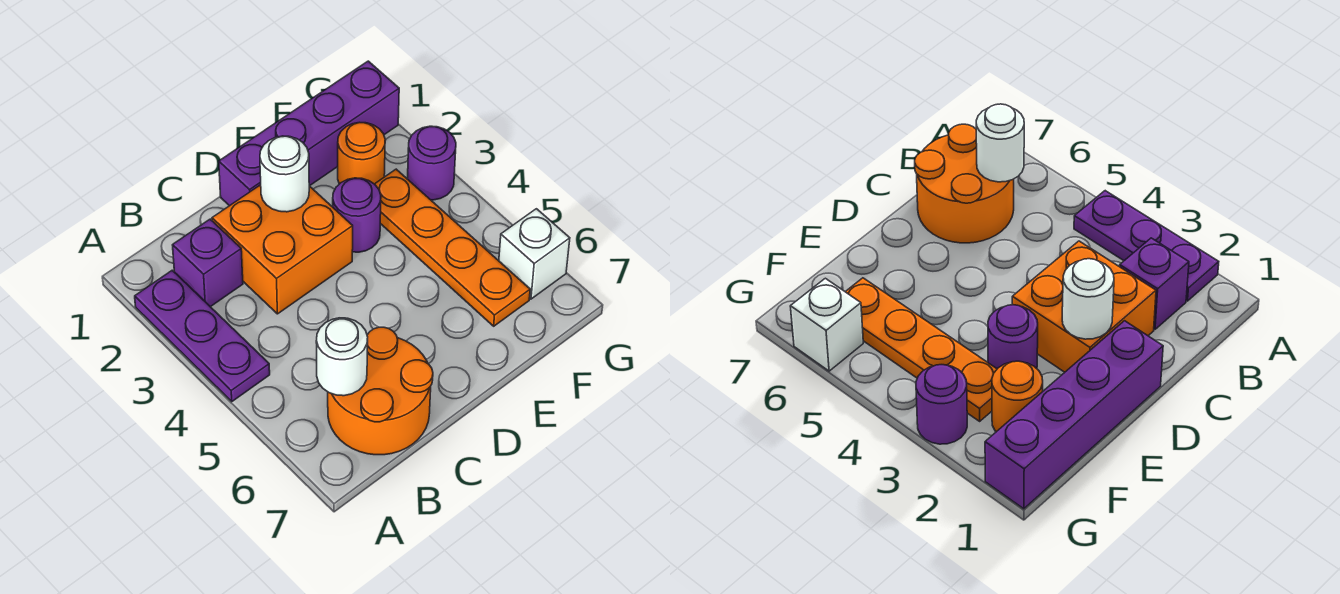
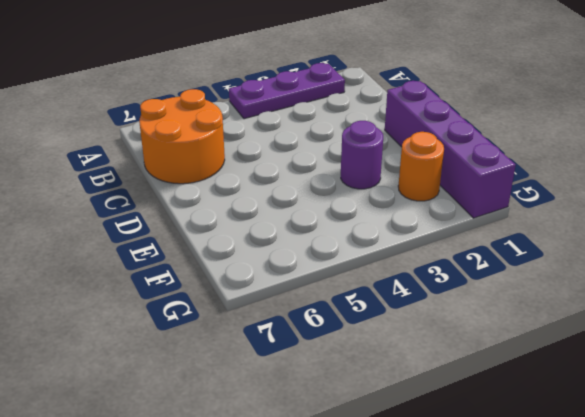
none -> purple brick B2 level 1
none -> orange brick C2:D3 level 1
none -> orange plate F3:F6 level 1

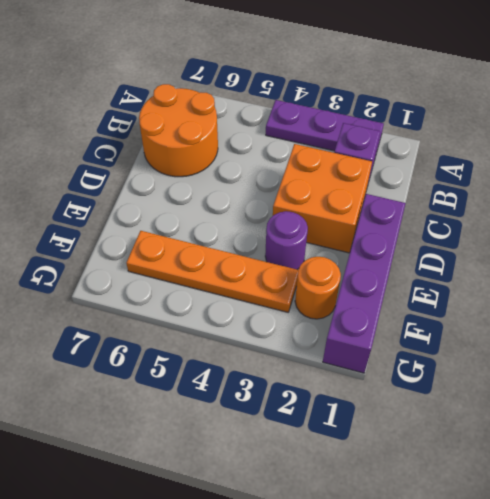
none -> purple round brick G3 level 1
none -> white brick G6 level 1
none -> white round brick B6 level 2

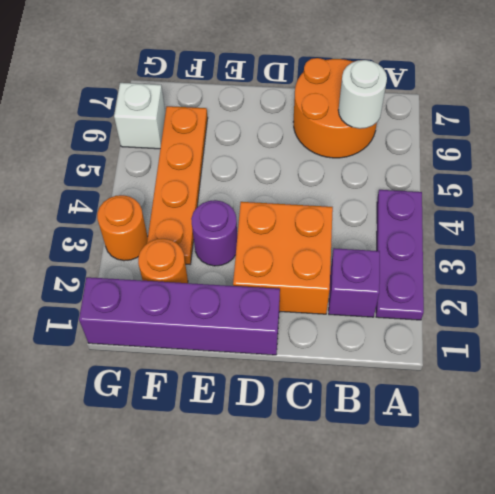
orange round brick G3 level 1 -> purple round brick G3 level 1
none -> white round brick D2 level 2

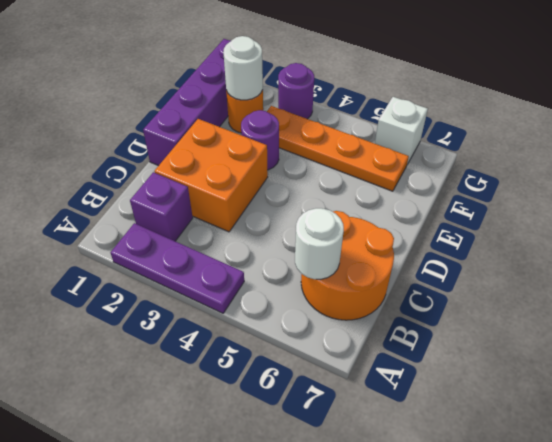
white round brick F2 level 2 -> white round brick D2 level 2

